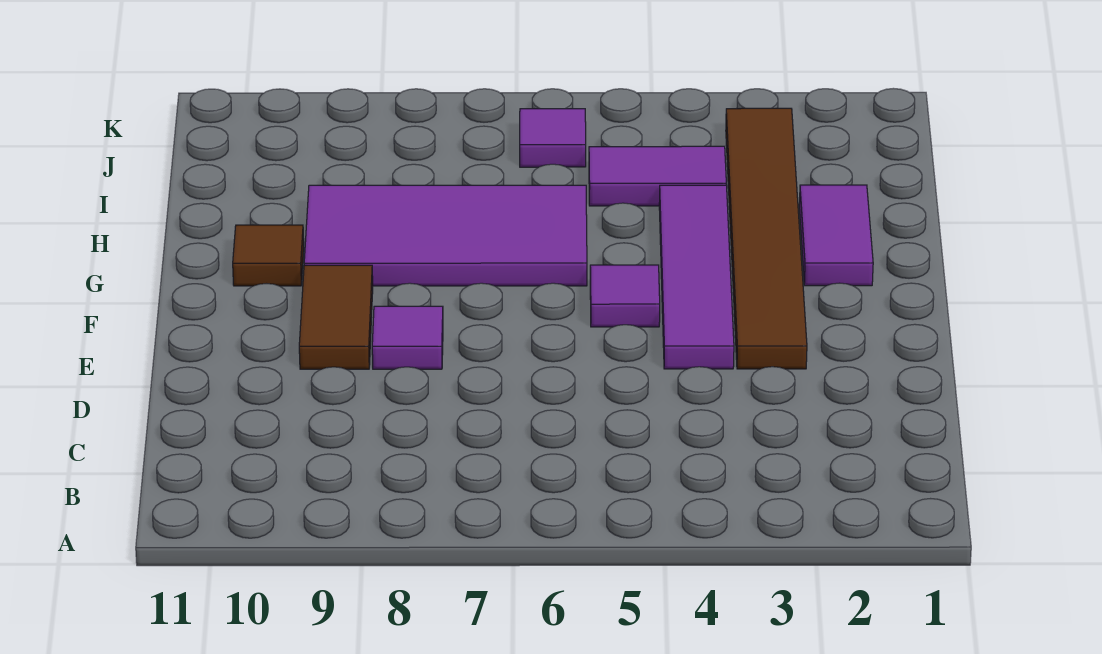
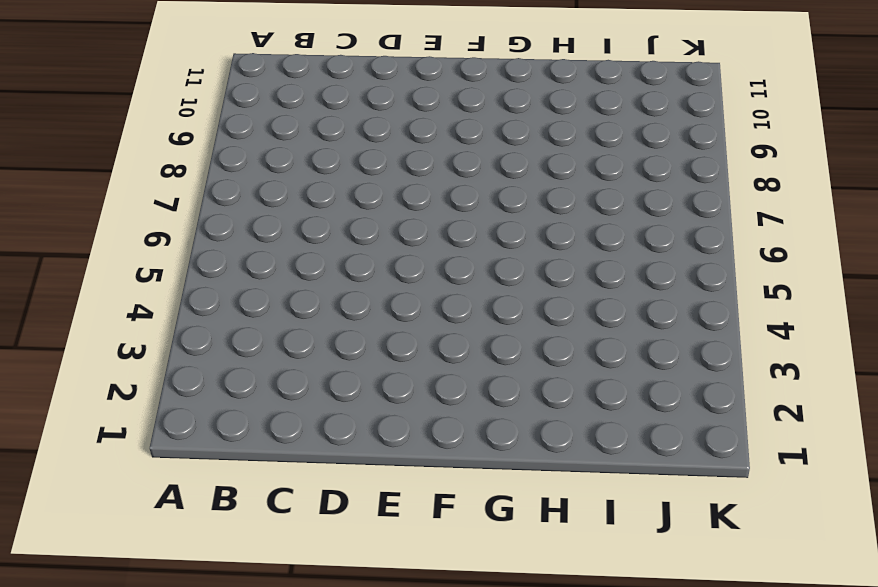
none -> brown tile E3:J3 level 1
none -> purple tile E4:H4 level 1

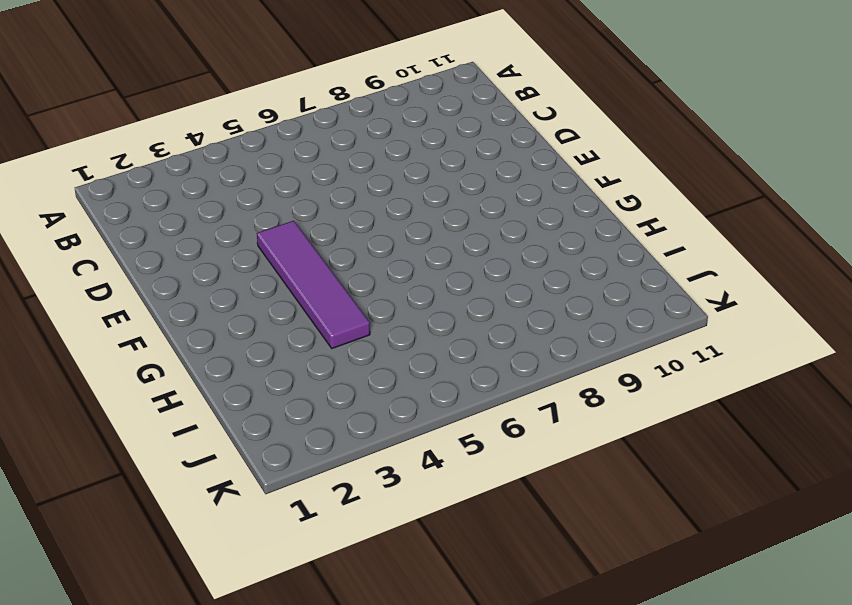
none -> brown tile E3:J3 level 1
none -> purple tile E8 level 1

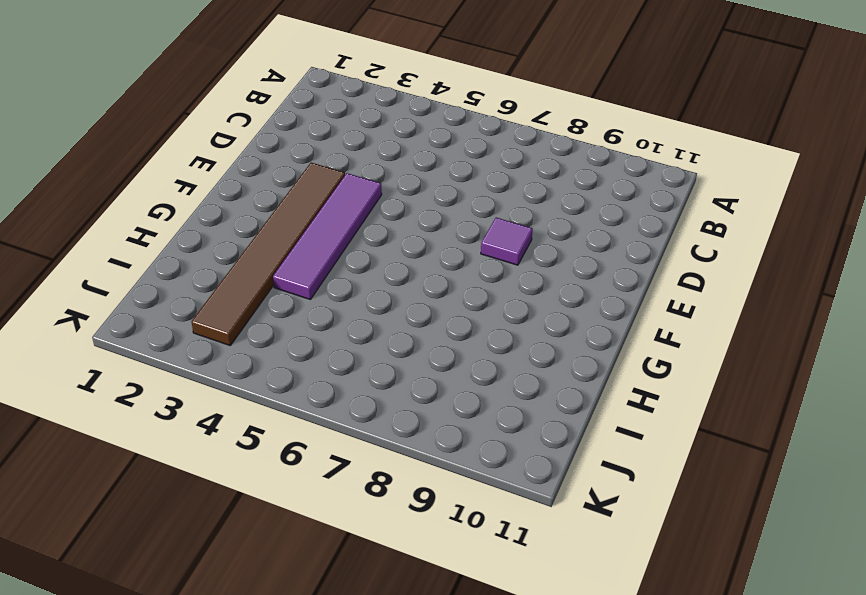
none -> brown tile E9:F9 level 1
none -> purple tile F5 level 1

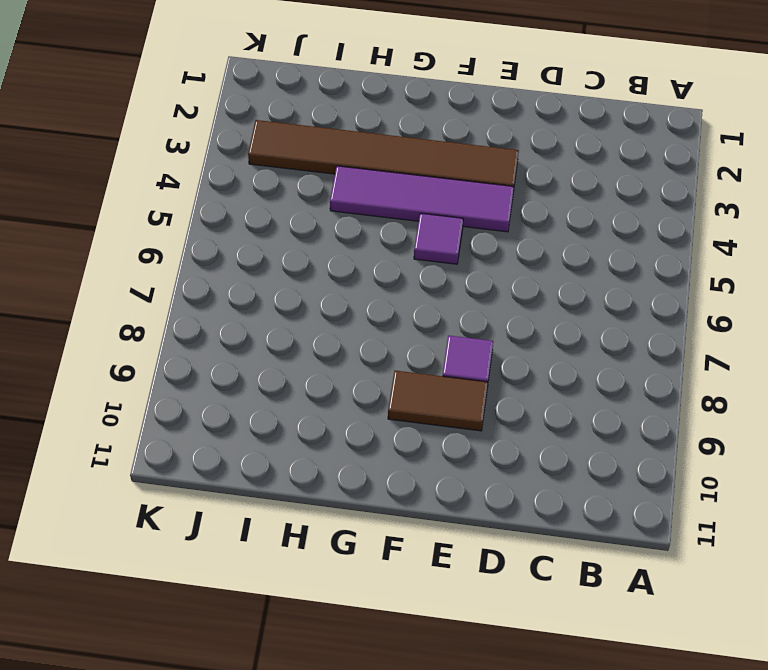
none -> purple tile G2:H2 level 1
none -> purple tile G6:H9 level 1

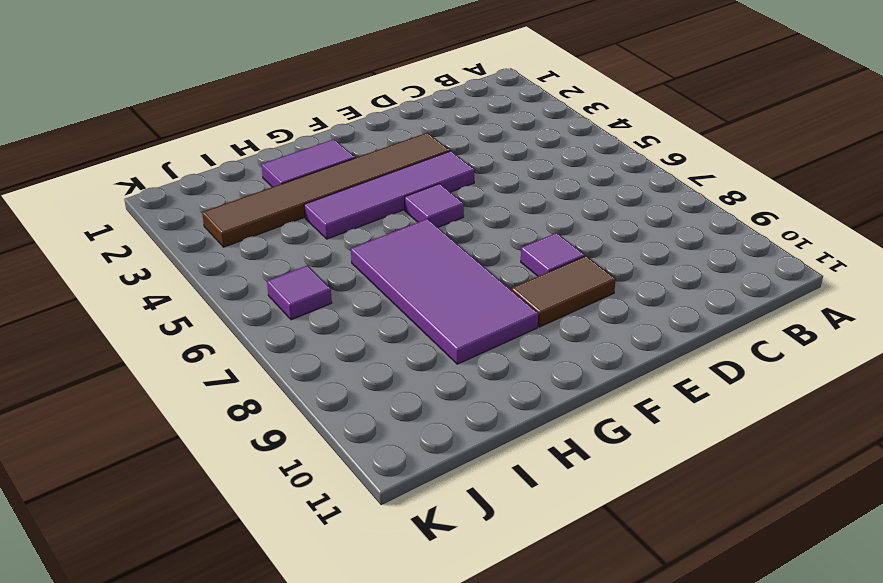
none -> brown tile G10 level 1
none -> purple tile I4:I5 level 1

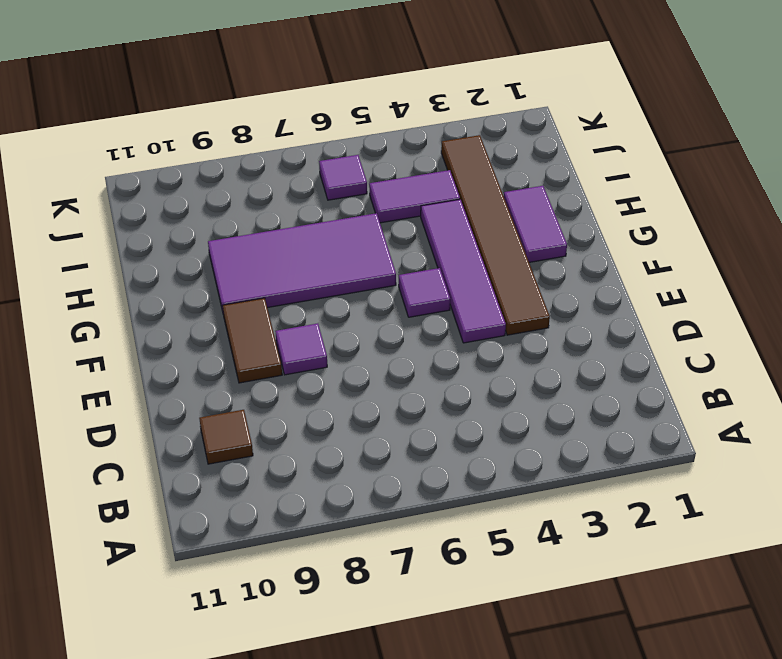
brown tile C10 level 1 -> brown tile G10 level 1

